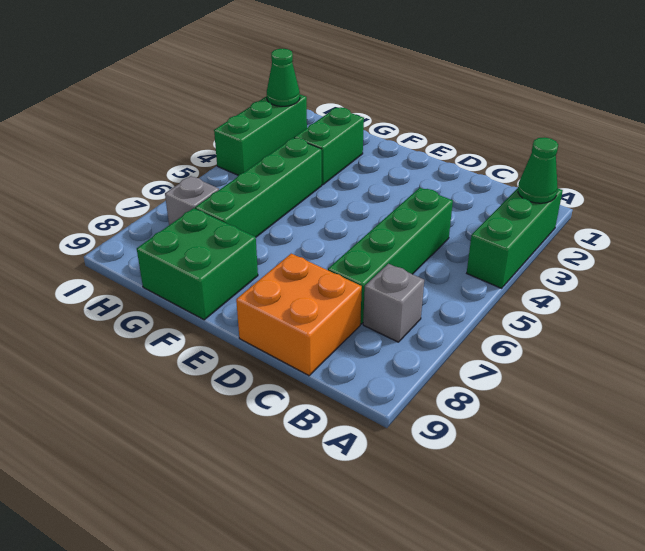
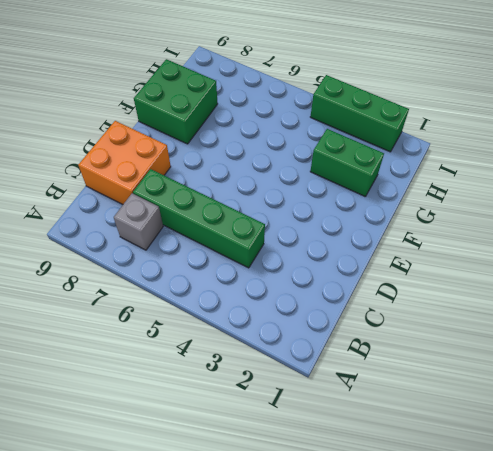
none -> green brick A2:A4 level 1
none -> green brick G4:G7 level 1

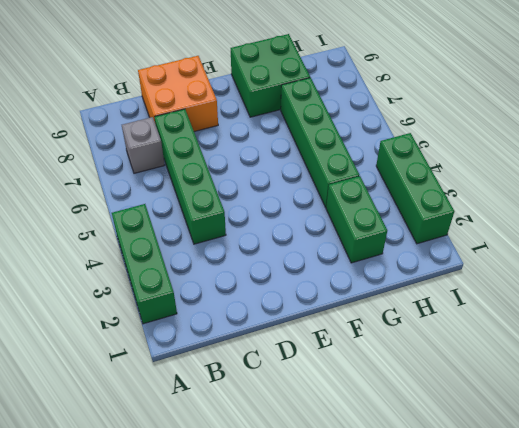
none -> grey brick H7 level 1
none -> green cone A2 level 2

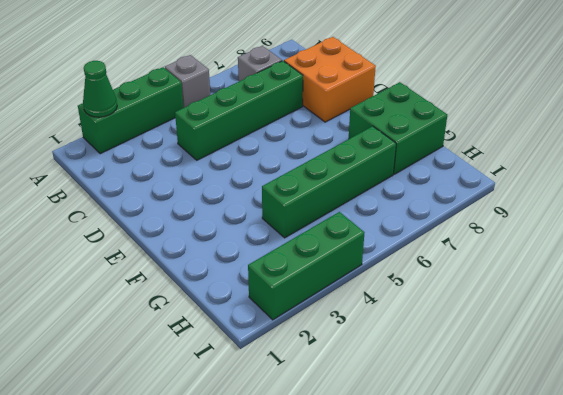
grey brick A5 level 1 -> grey brick H7 level 1
none -> green brick G2:G3 level 1
none -> green cone I2 level 2

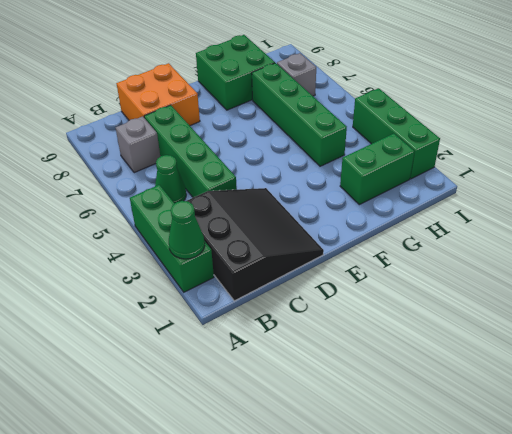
black slope B1:D3 level 1 top B -> none
green cone B5 level 1 -> green cone I2 level 2
green brick G2:H2 level 1 -> green brick G2:G3 level 1

